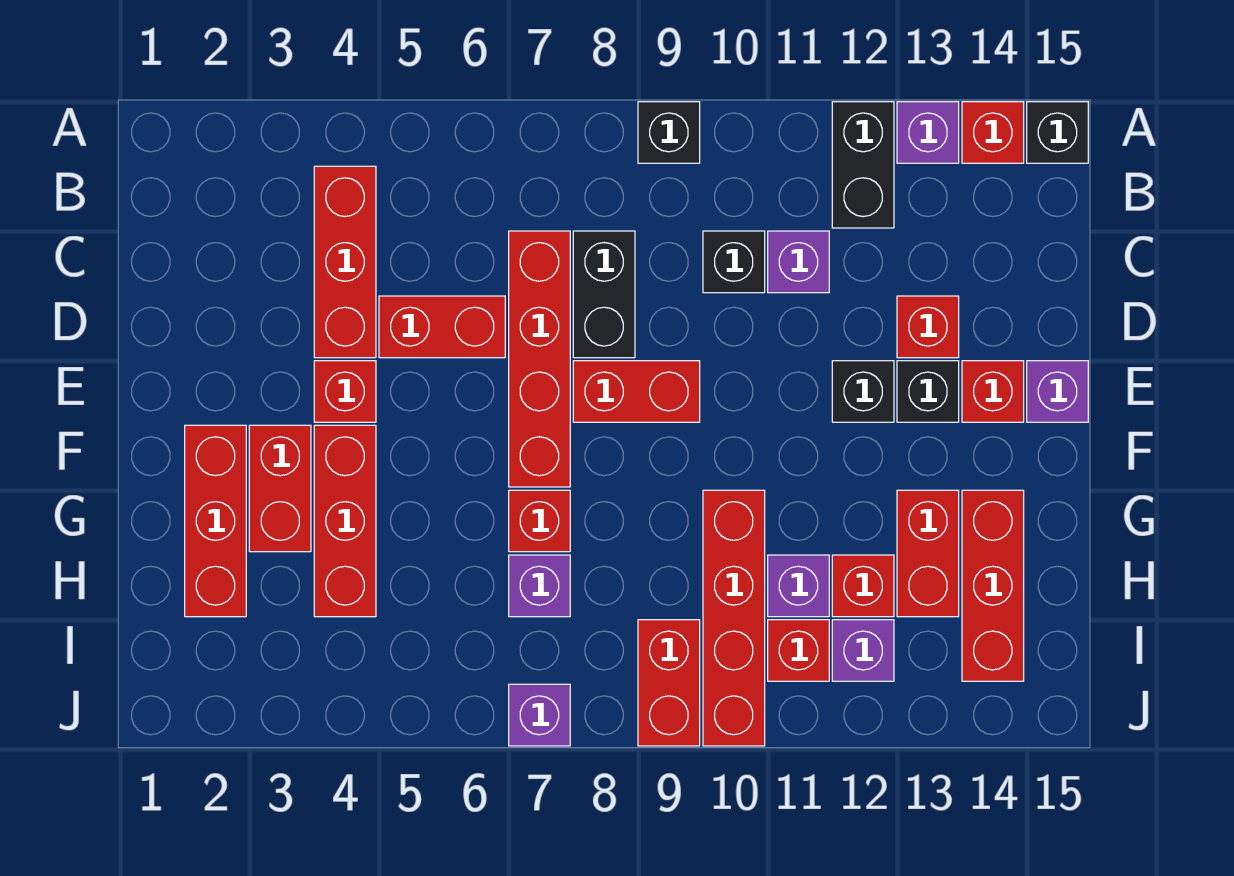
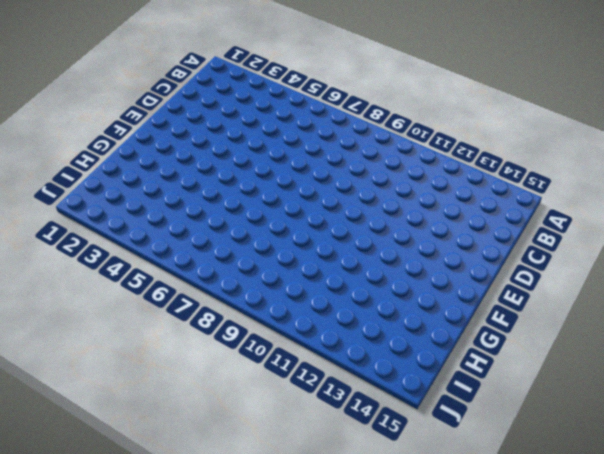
none -> black brick A9 level 1
none -> black brick A12:B12 level 1
none -> purple brick A13 level 1
none -> red brick A14 level 1

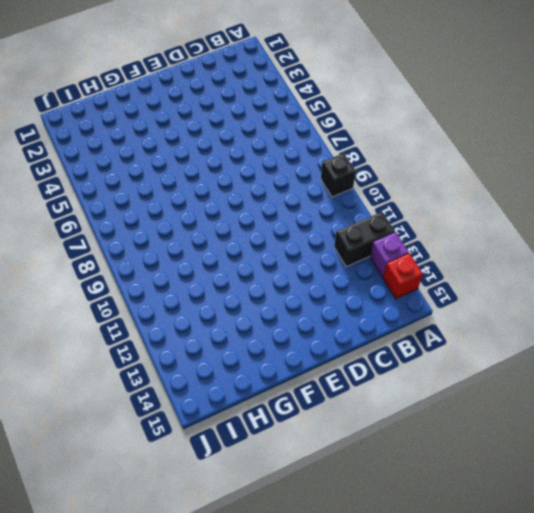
none -> black brick A15 level 1
none -> red brick B4:D4 level 1
none -> red brick C7:F7 level 1
none -> black brick C8:D8 level 1

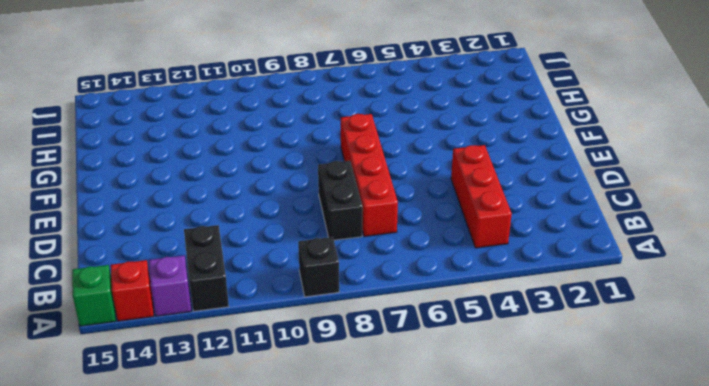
green brick A15 level 1 -> black brick A15 level 1
none -> black brick C10 level 1
none -> purple brick C11 level 1
none -> red brick D5:D6 level 1
none -> red brick D13 level 1

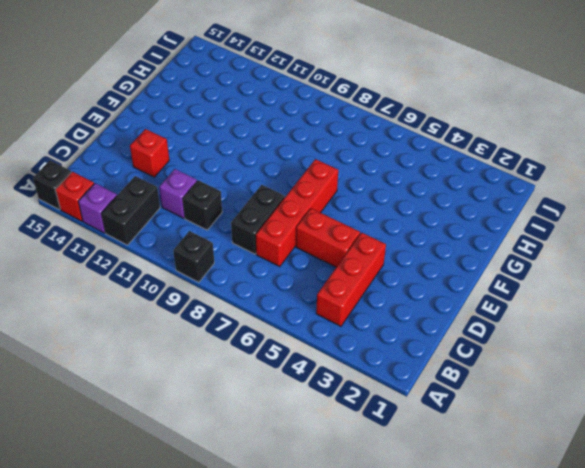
none -> red brick E4 level 1
none -> red brick E8:E9 level 1
none -> black brick E12 level 1
none -> black brick E13 level 1

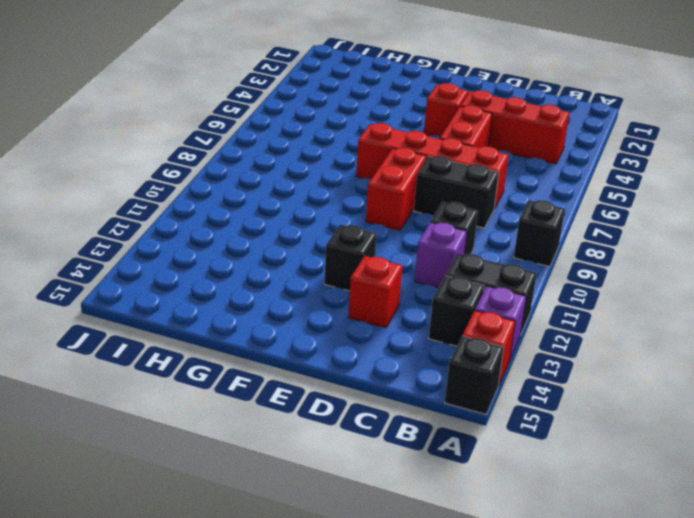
black brick B13 level 1 -> black brick E13 level 1
none -> red brick E14 level 1
none -> purple brick E15 level 1
none -> red brick F2:H2 level 1
none -> red brick F3:G3 level 1

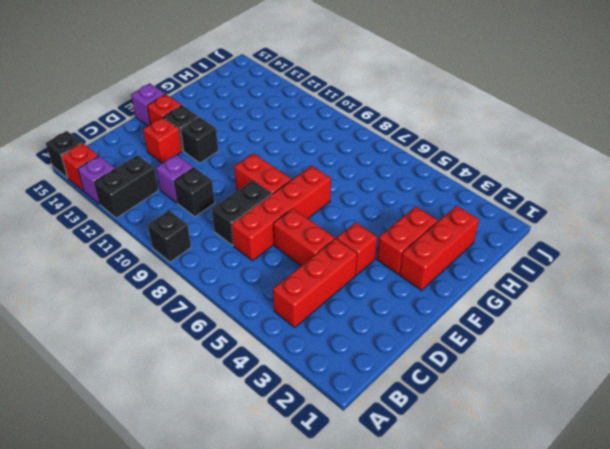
none -> red brick F4:H4 level 1
none -> red brick G7 level 1
none -> red brick G10:J10 level 1
none -> red brick G13:H13 level 1

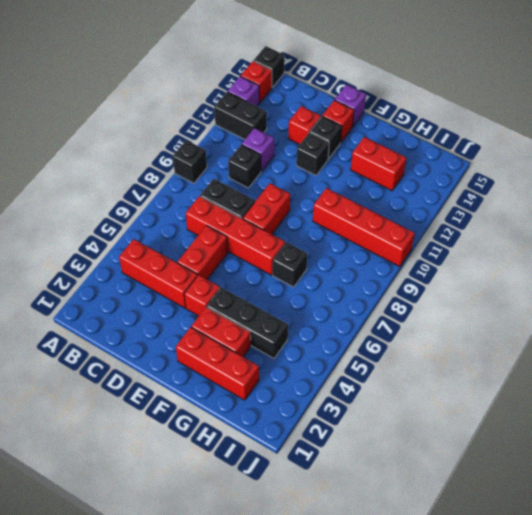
black brick F4:H4 level 1 -> red brick F4:H4 level 1
black brick G7 level 1 -> red brick G7 level 1
none -> red brick G14:I14 level 1
none -> purple brick H7 level 1
none -> purple brick H11 level 1
none -> red brick H12 level 1

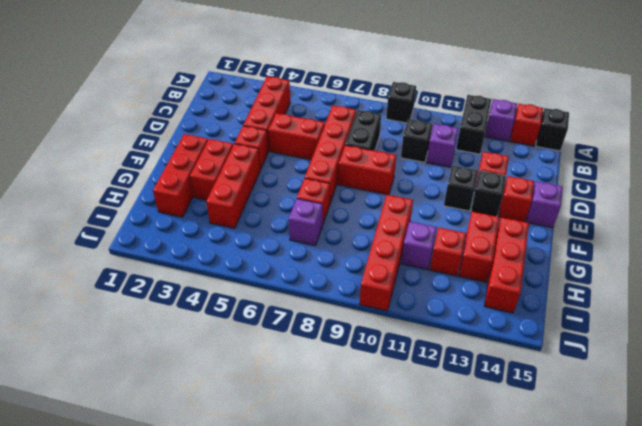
none -> red brick I9:J9 level 1
none -> red brick I11 level 1
none -> purple brick I12 level 1
none -> purple brick J7 level 1

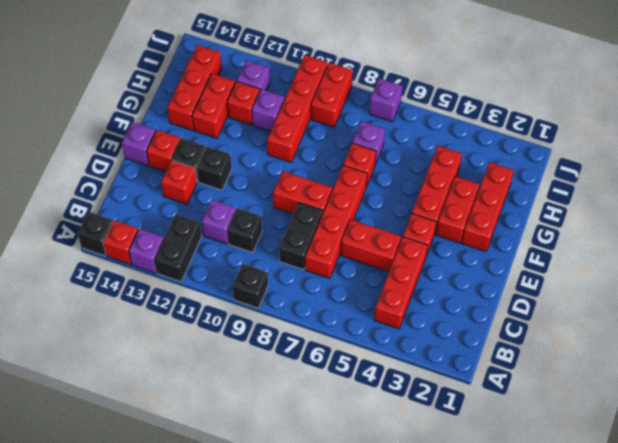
none -> red brick I11 level 1

